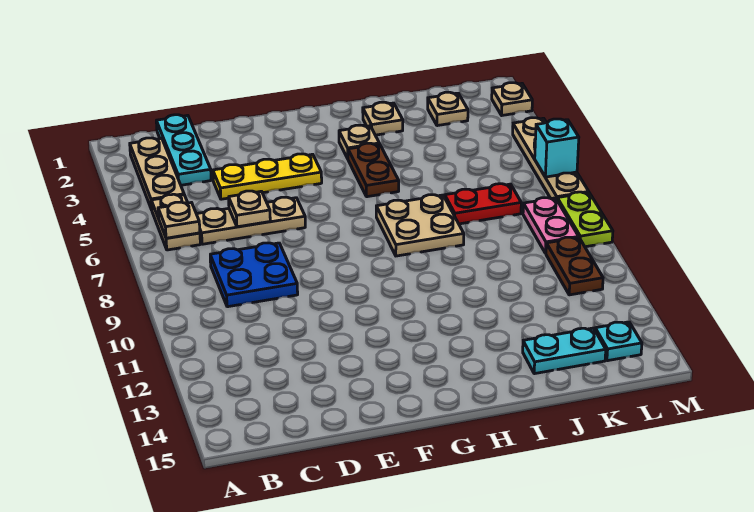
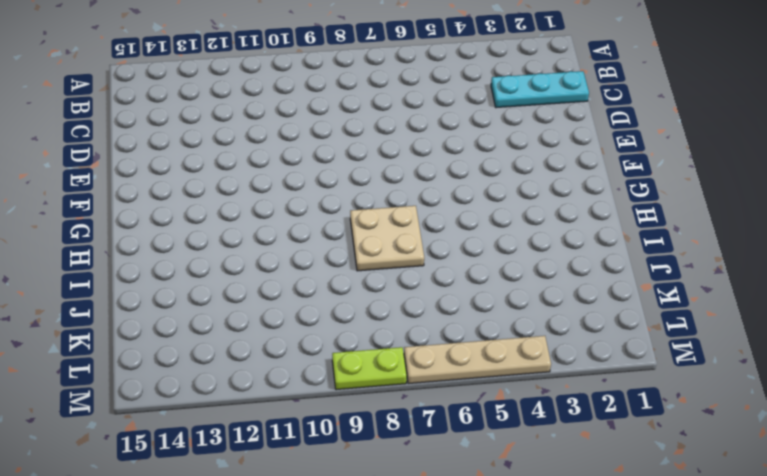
none -> tan plate B2:B4 level 1
none -> tan plate B5:B6 level 1
none -> tan plate C6:E6 level 1

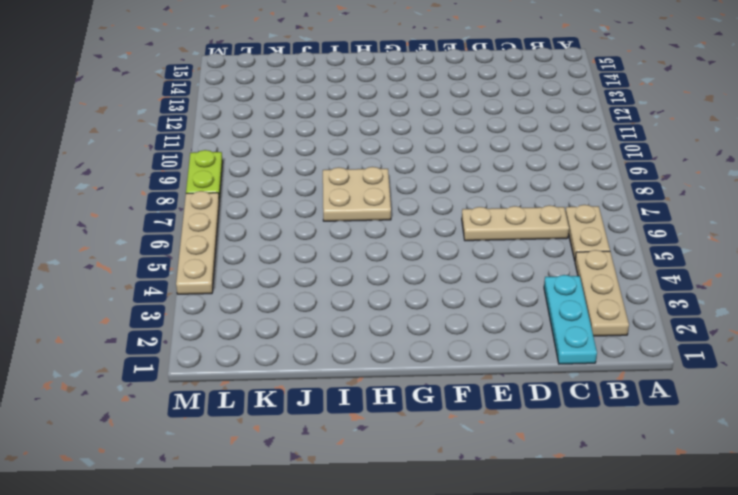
none -> blue plate C8:D9 level 1
none -> yellow plate D4:F4 level 1
none -> tan plate H3 level 1

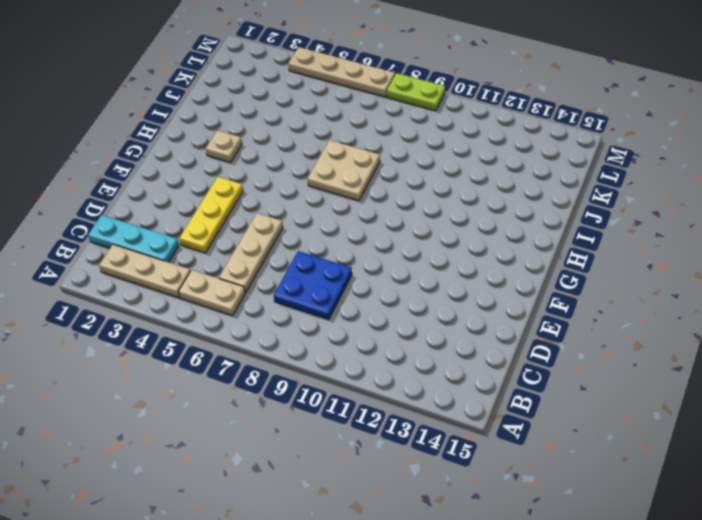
none -> brown plate H4:H5 level 1
none -> tan plate I2 level 1
none -> red plate J7:K7 level 1

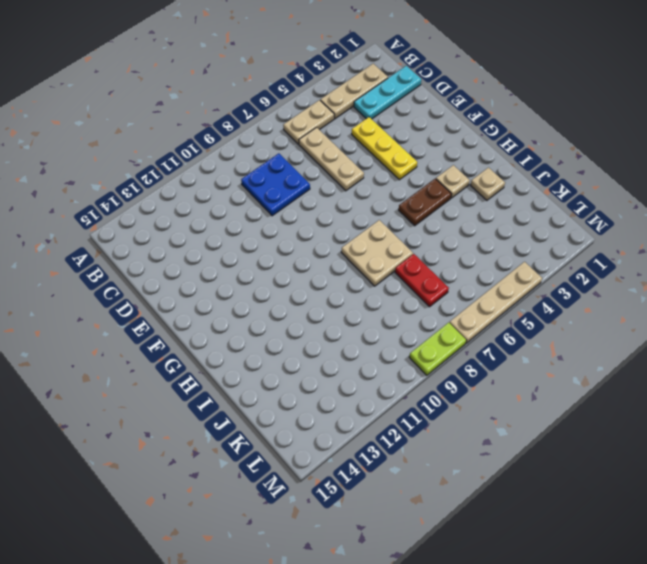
none -> cyan plate J14:K14 level 1
none -> tan plate K2 level 1
none -> pink plate L8:L9 level 1

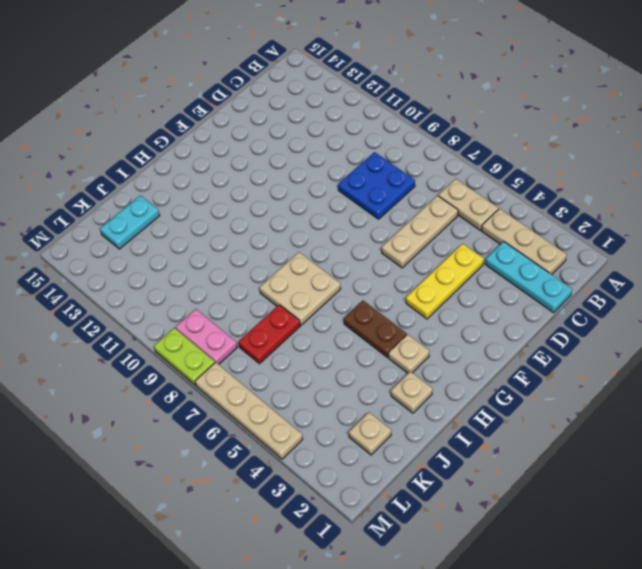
none -> brown plate L10:L11 level 1
none -> cyan plate L14 level 1
none -> tan plate M2 level 1

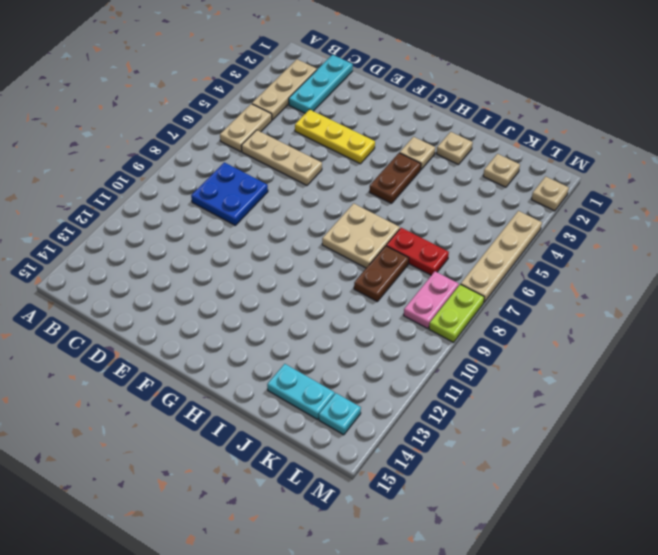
brown plate J8:J9 level 1 -> brown plate L10:L11 level 1
none -> tan plate B6 level 2
none -> tan plate D6 level 2
none -> cyan brick M6 level 2

